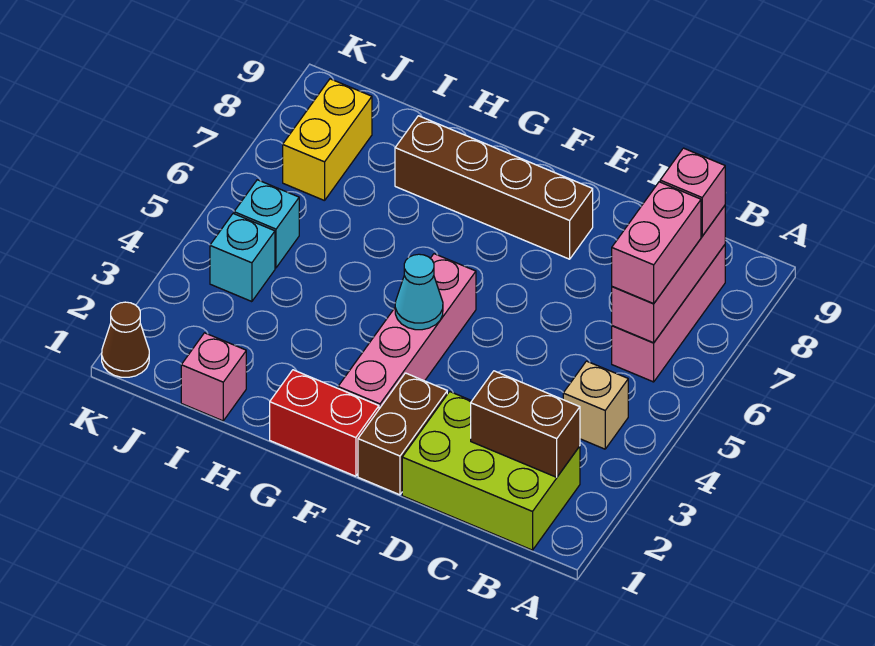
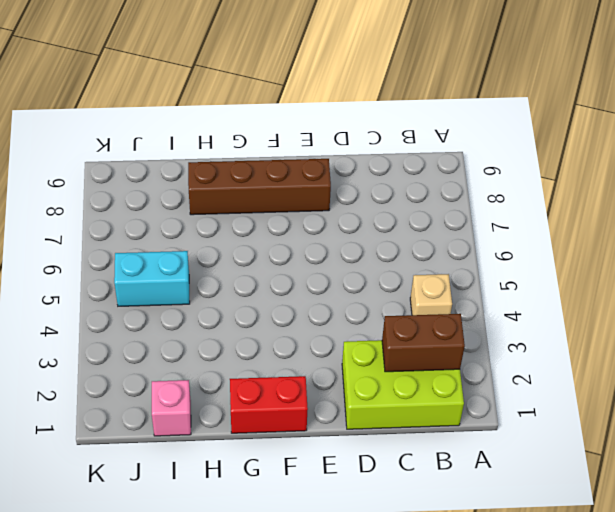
cyan brick I5:J5 level 1 -> cyan brick J5 level 1
none -> pink brick B6:B8 level 1
none -> brown brick E1:E2 level 1
none -> pink brick F2:F5 level 1

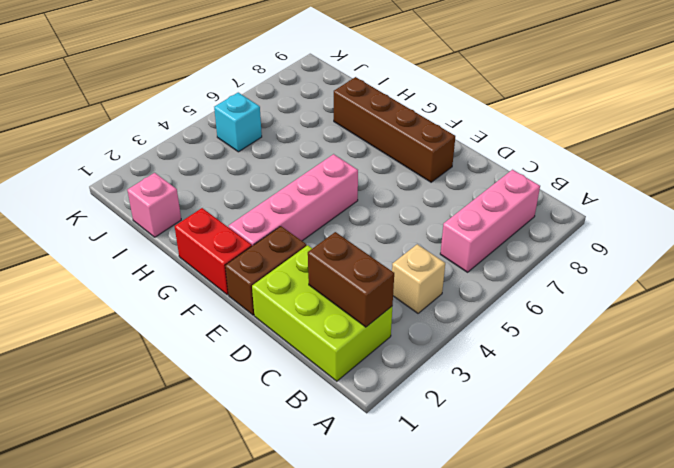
none -> cyan brick J4 level 1
none -> yellow brick J7:J8 level 1
none -> brown cone K1 level 1

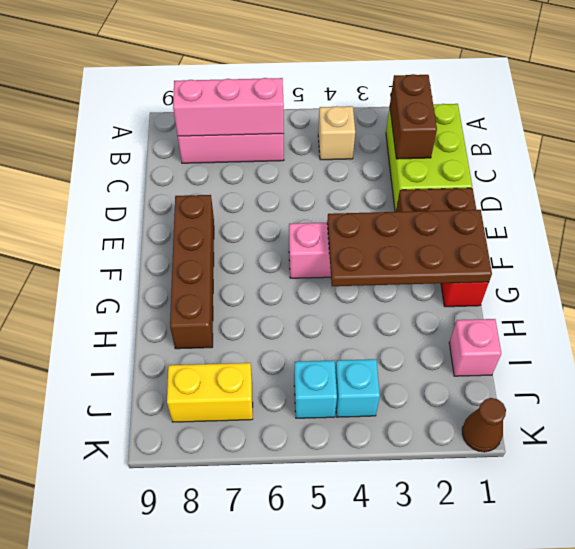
brown plate F1:G4 level 2 -> cyan cone F4 level 2
none -> pink brick B6:B7 level 3
none -> pink brick B8 level 3

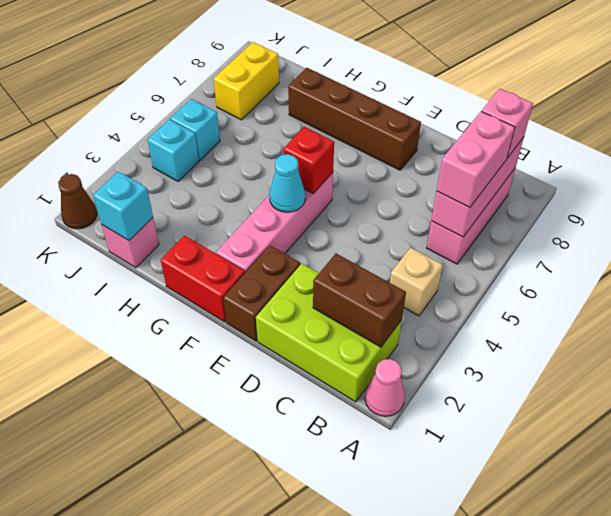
pink cone A1 level 1 -> none
red brick F5 level 2 -> none
cyan brick I1 level 2 -> none

